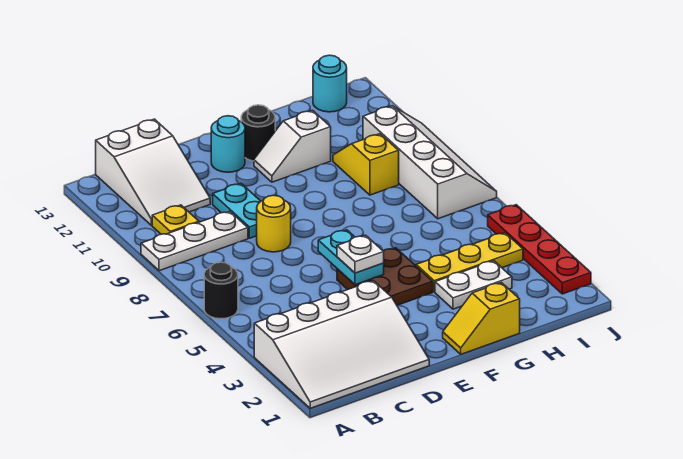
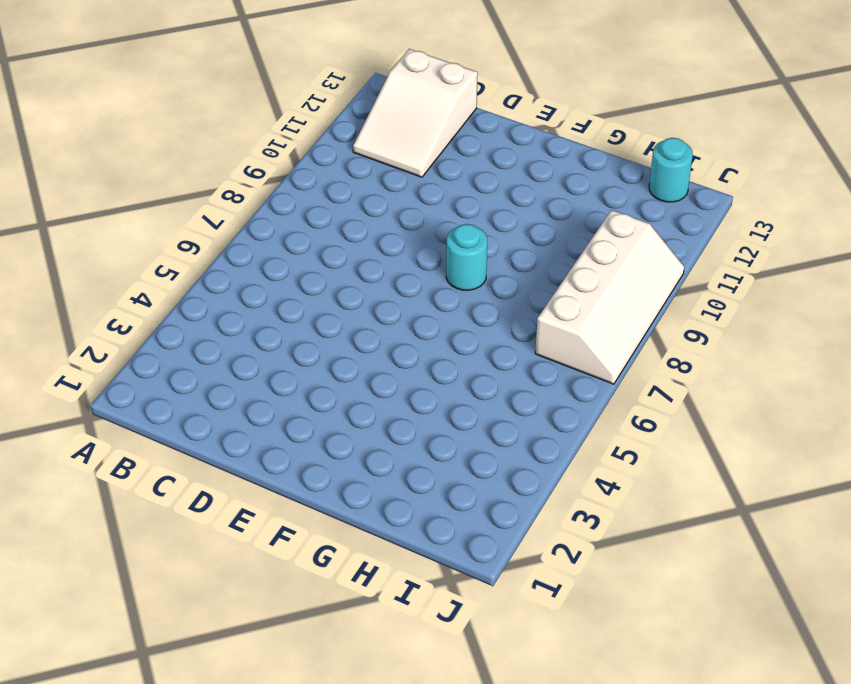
cyan round brick F8 level 1 -> cyan round brick E12 level 1
none -> white slope A1:D3 level 1 top 3
none -> black round brick A6 level 1
none -> white plate A9:C9 level 1

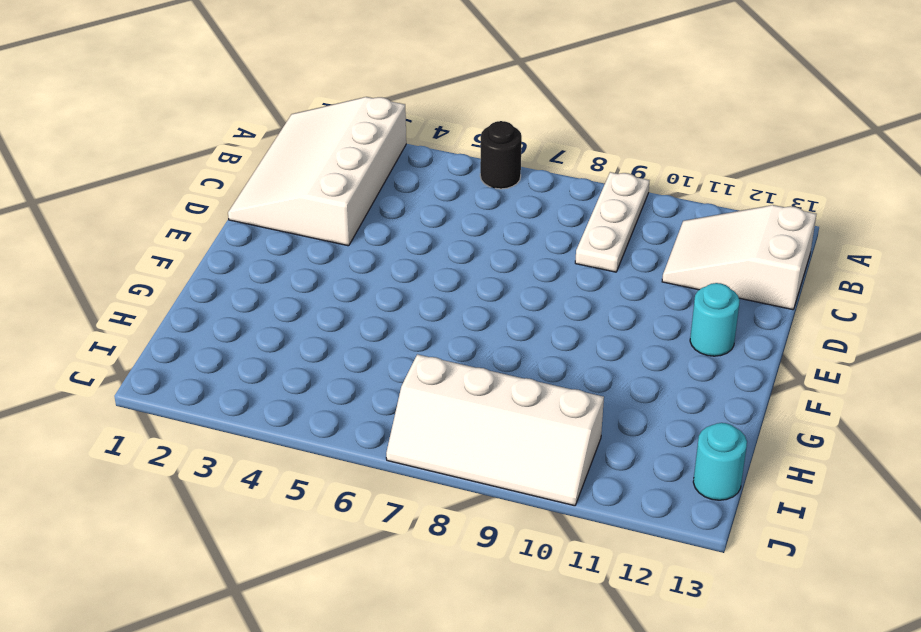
none -> yellow plate B10 level 1
none -> yellow round brick D8 level 1
none -> cyan plate D9:D10 level 1

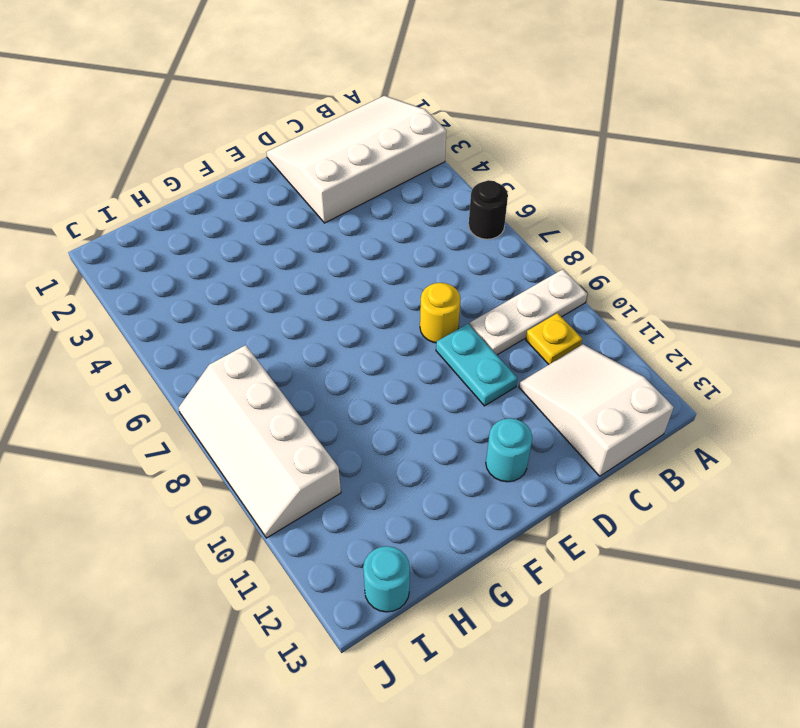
none -> brown plate E4:F5 level 1
none -> yellow slope F1:G1 level 1 top G
none -> white slope F11:G11 level 1 top G

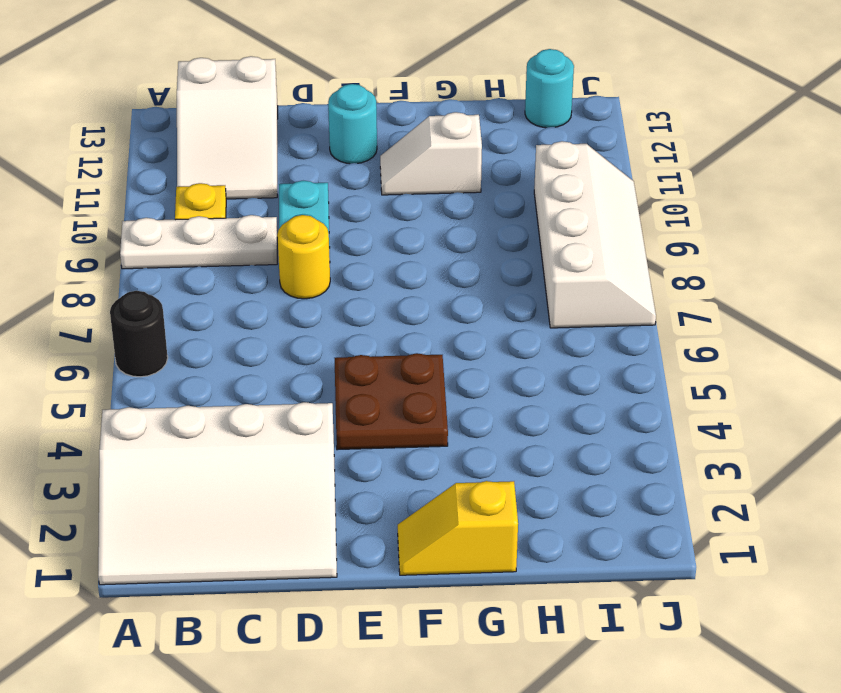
none -> black round brick F12 level 1
none -> white plate G3:H3 level 1
none -> yellow plate G4:I4 level 1

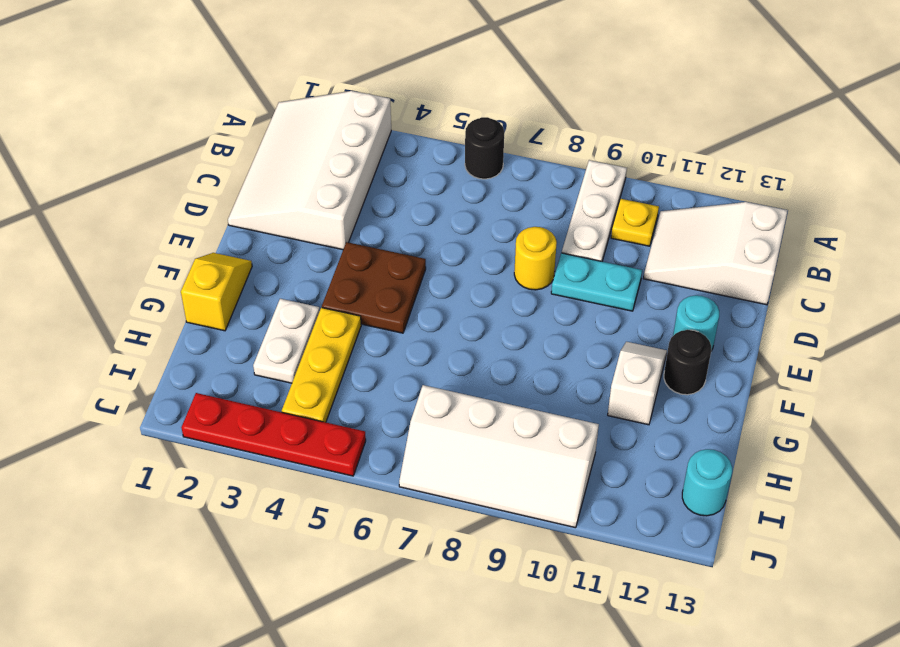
none -> yellow slope H9:H10 level 1 top 9
none -> cyan plate E5:E6 level 2
none -> white plate E5 level 3

